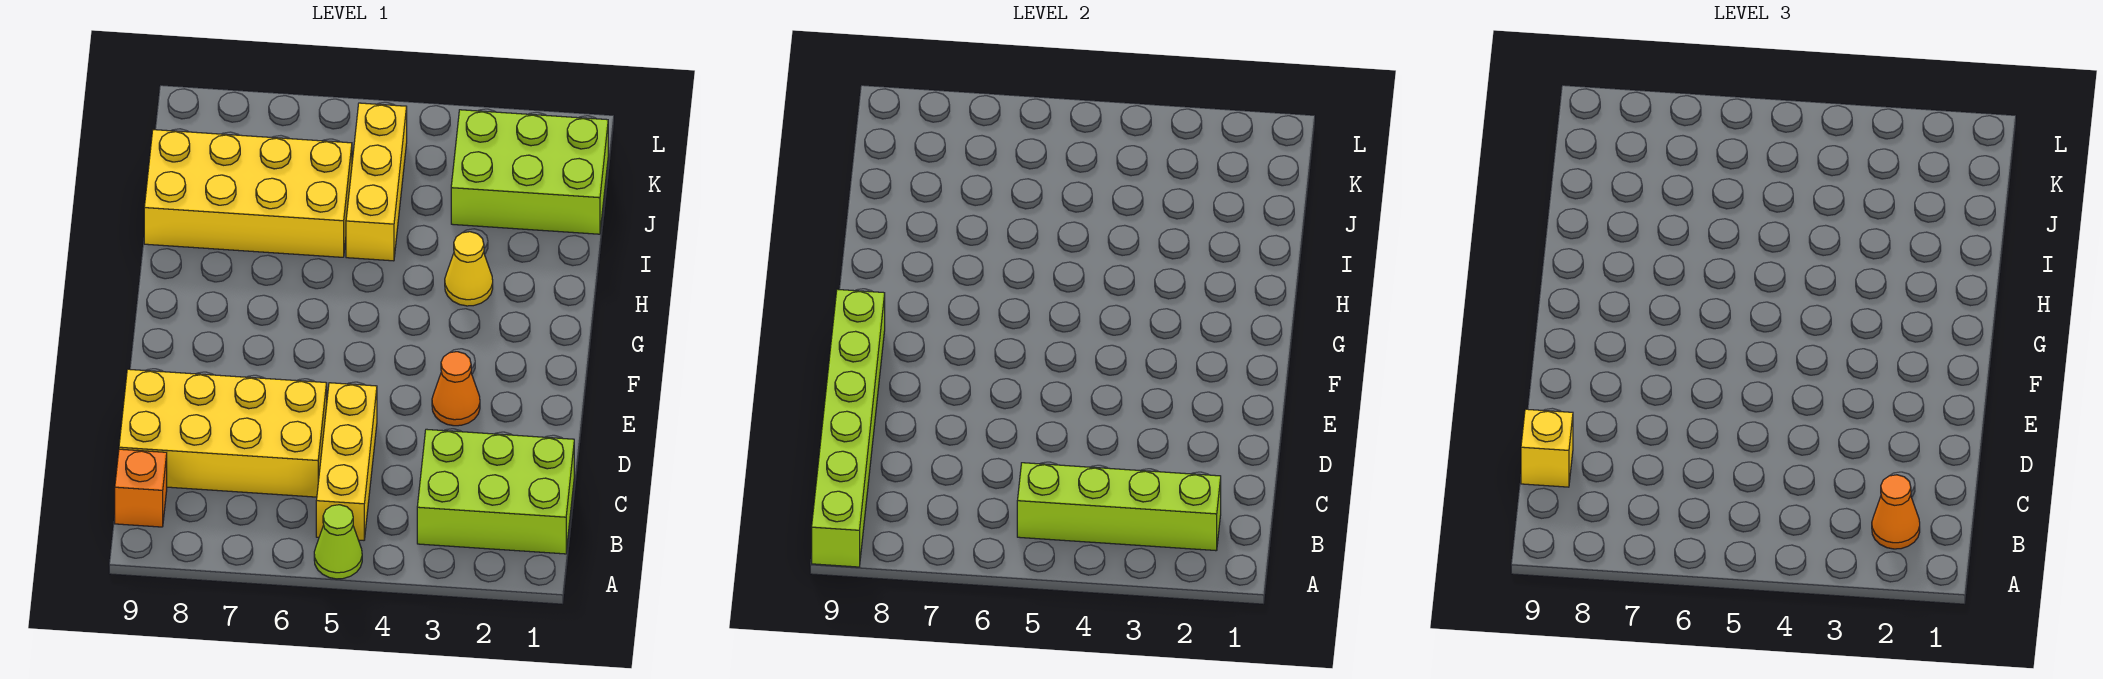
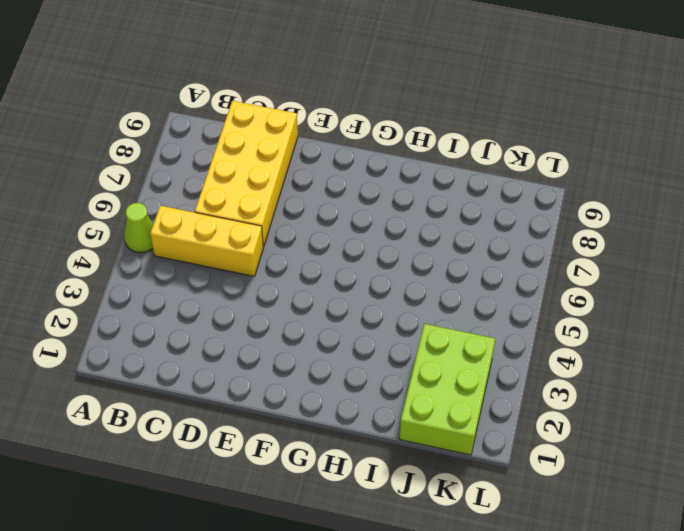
none -> lime brick B1:C3 level 1
none -> orange brick B9 level 1
none -> orange cone E3 level 1

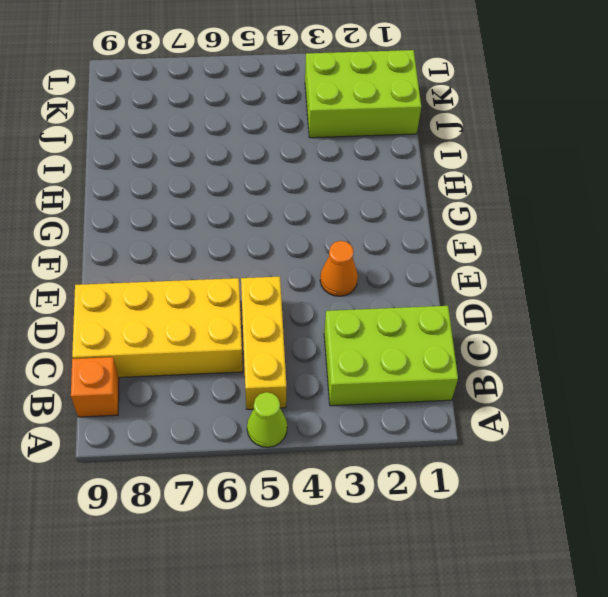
none -> yellow cone H3 level 1
none -> yellow brick I5:K5 level 1
none -> yellow brick I6:J9 level 1

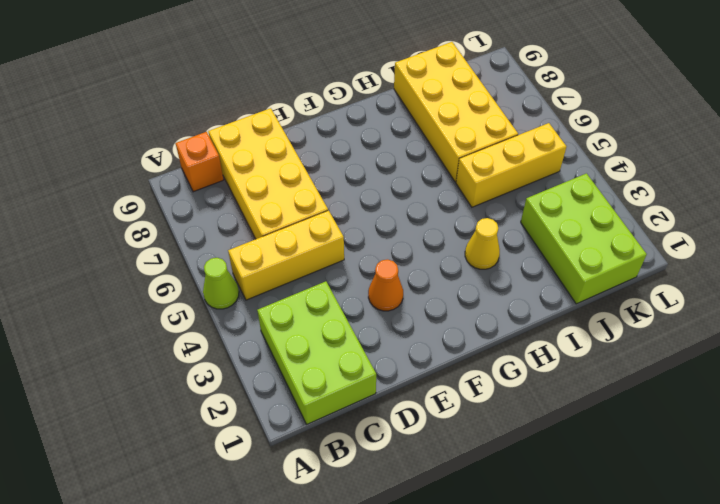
none -> lime brick A9:F9 level 2
none -> lime brick B2:B5 level 2
none -> orange cone B2 level 3

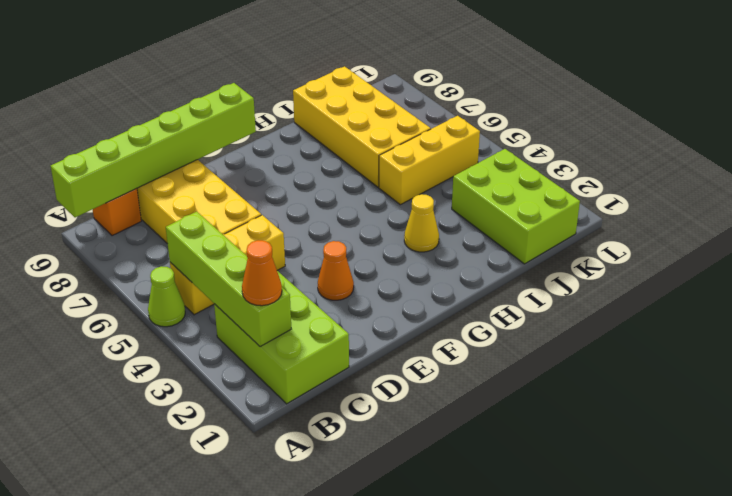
none -> yellow brick C9 level 3

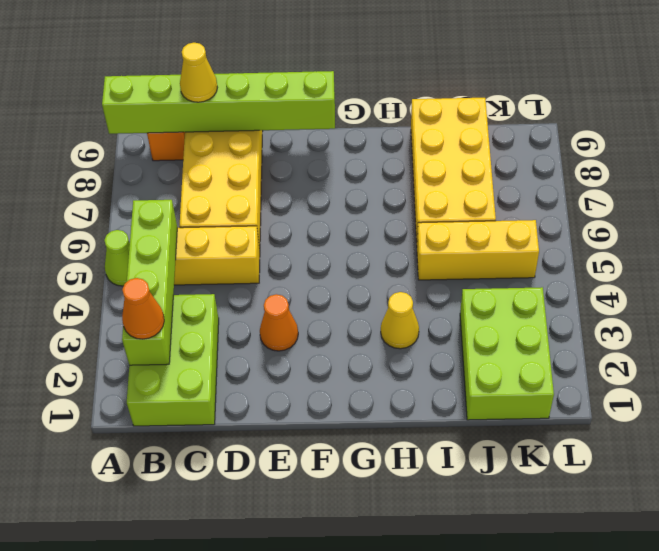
yellow cone C9 level 3 -> yellow brick C9 level 3

